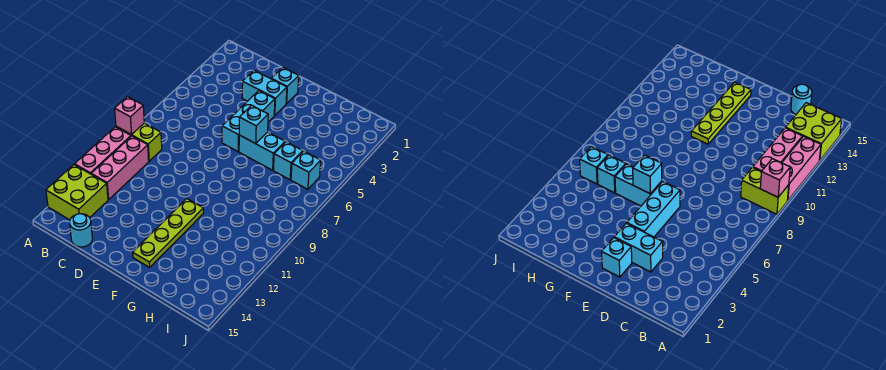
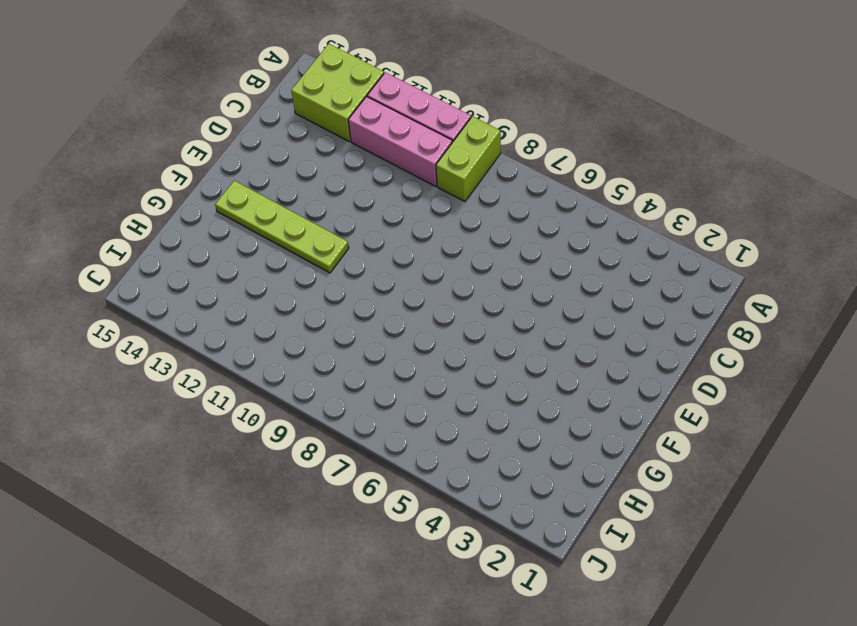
none -> cyan round brick C15 level 1
none -> cyan brick D3:E3 level 1
none -> cyan brick E2 level 1

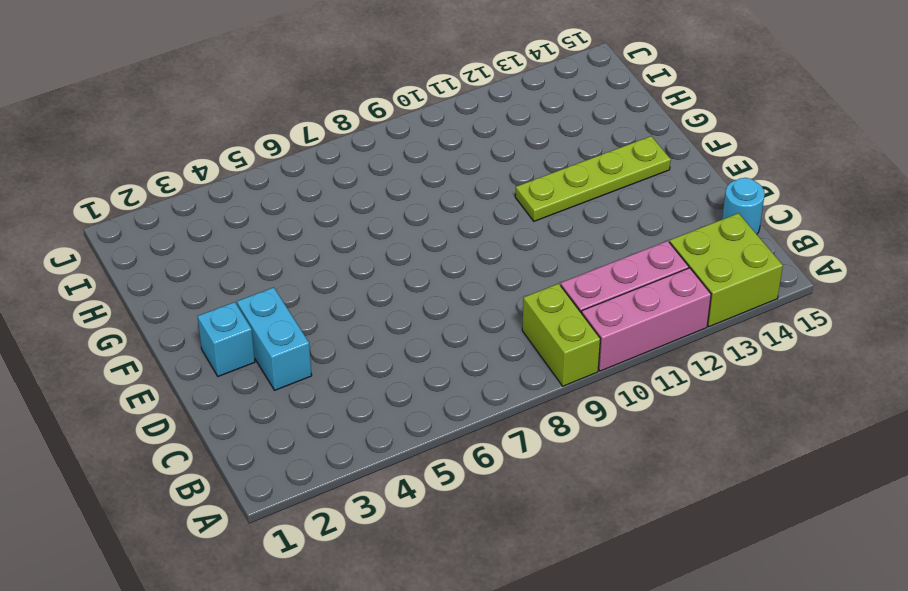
none -> cyan brick E4:E6 level 1
none -> cyan brick F6:G6 level 1
none -> cyan brick H6 level 1

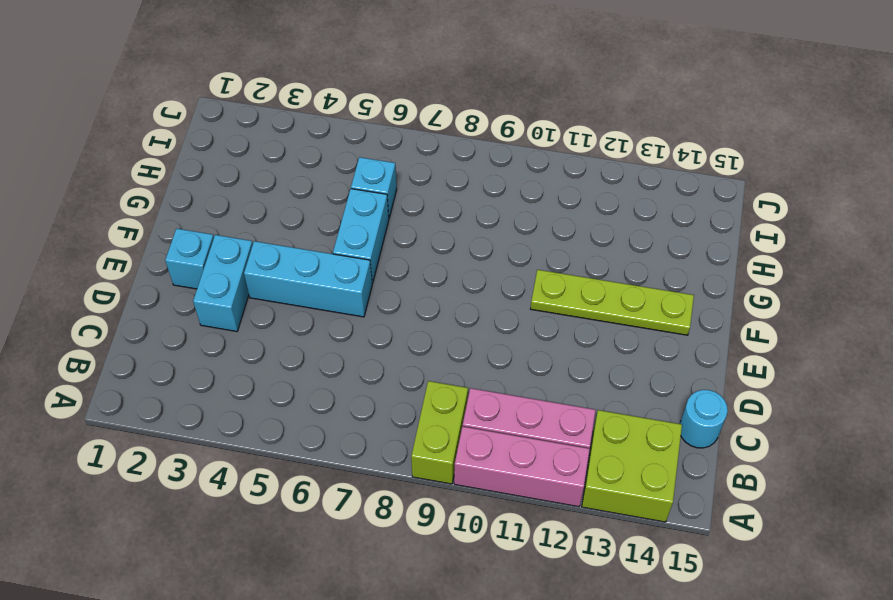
none -> cyan brick I6 level 1
none -> pink brick A9 level 2
none -> cyan brick F6 level 2

